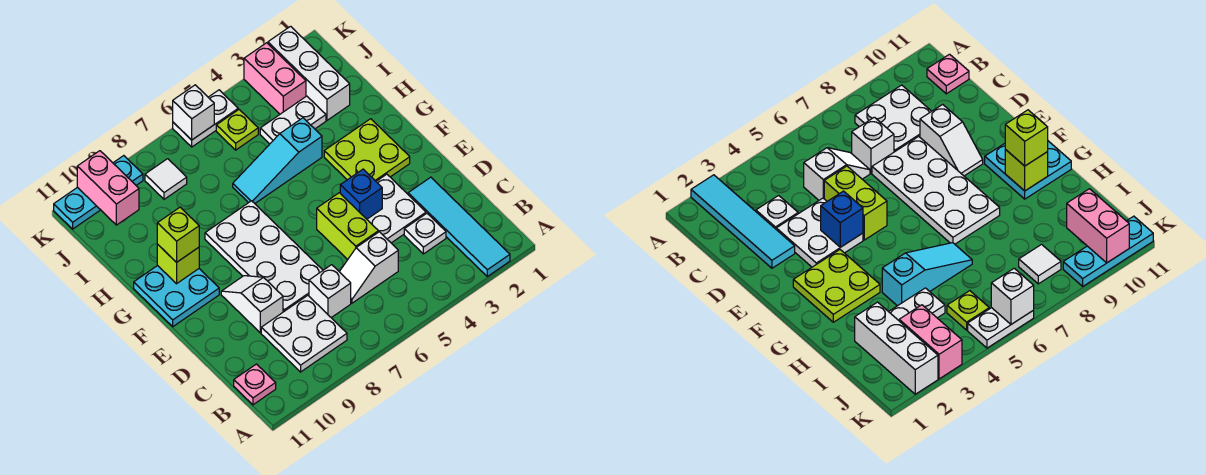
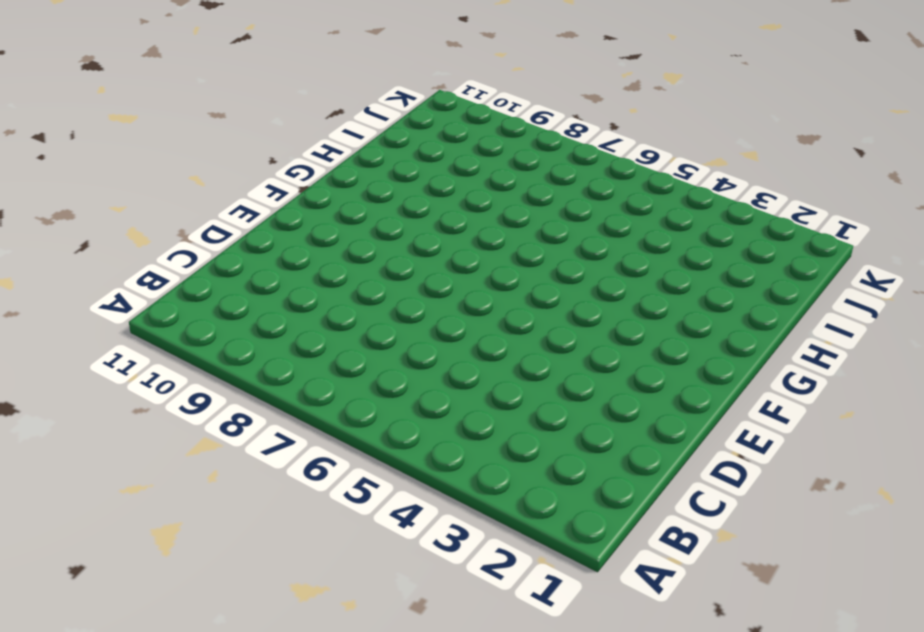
none -> cyan tile A2:D2 level 1
none -> white plate B8:C9 level 1
none -> pink plate B11 level 1

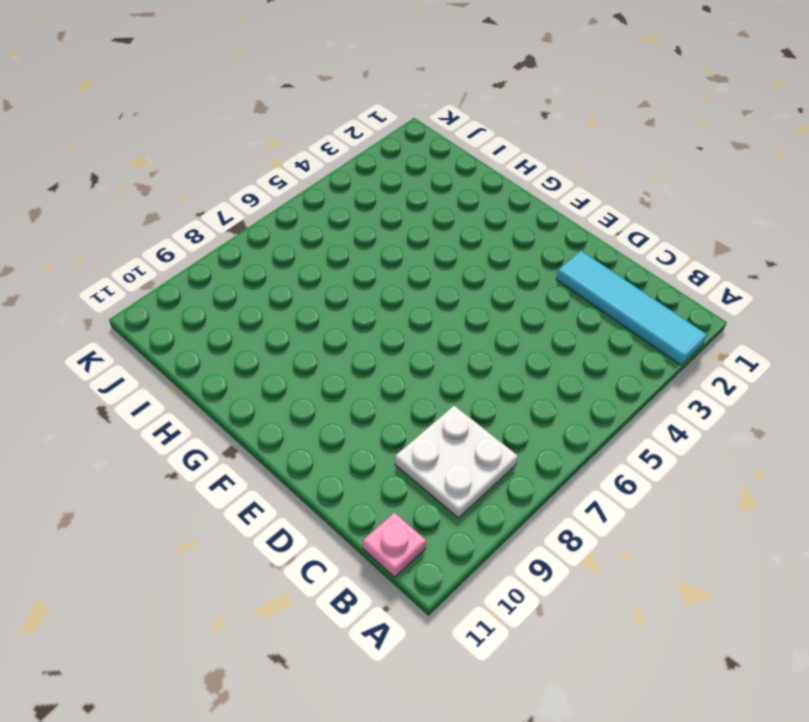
none -> white plate C3 level 1
none -> white slope C5:C6 level 1 top 5
none -> white brick C7 level 1

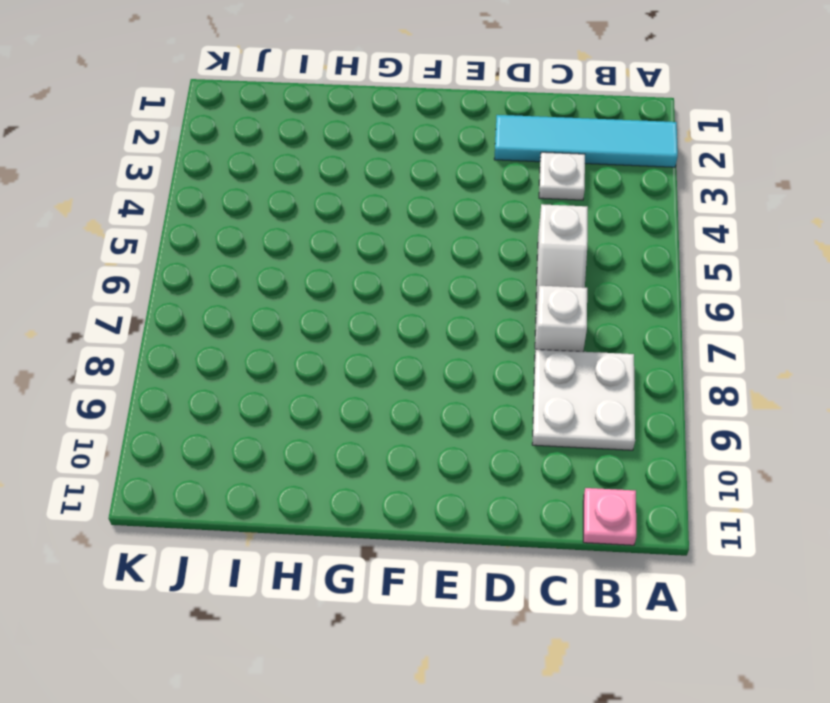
none -> white plate D3:E4 level 1
none -> lime brick D5:E5 level 1
none -> white plate D7:G8 level 1

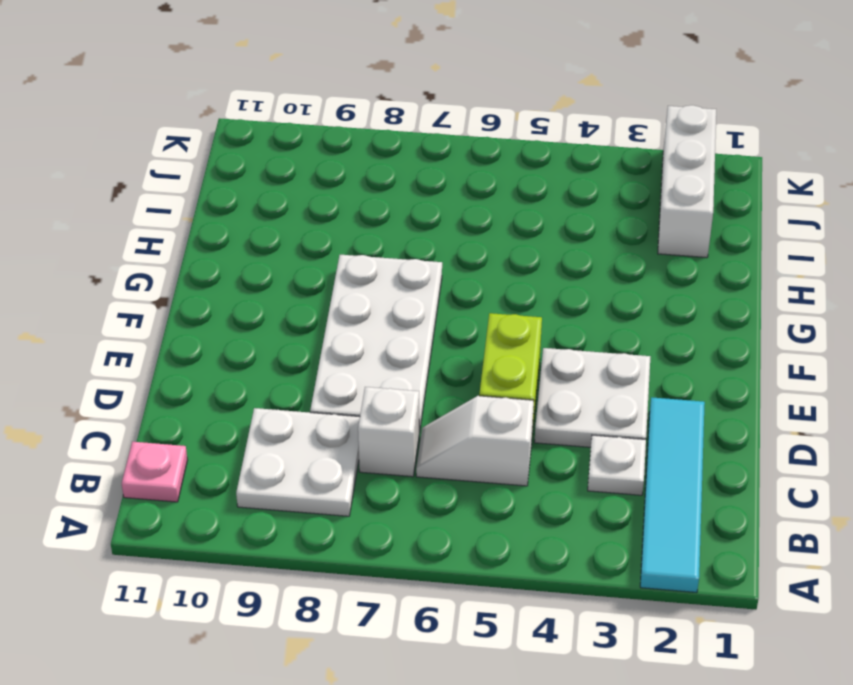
none -> white slope D9:E9 level 1 top D
none -> lime plate F2:G3 level 1
none -> cyan plate F10:G11 level 1

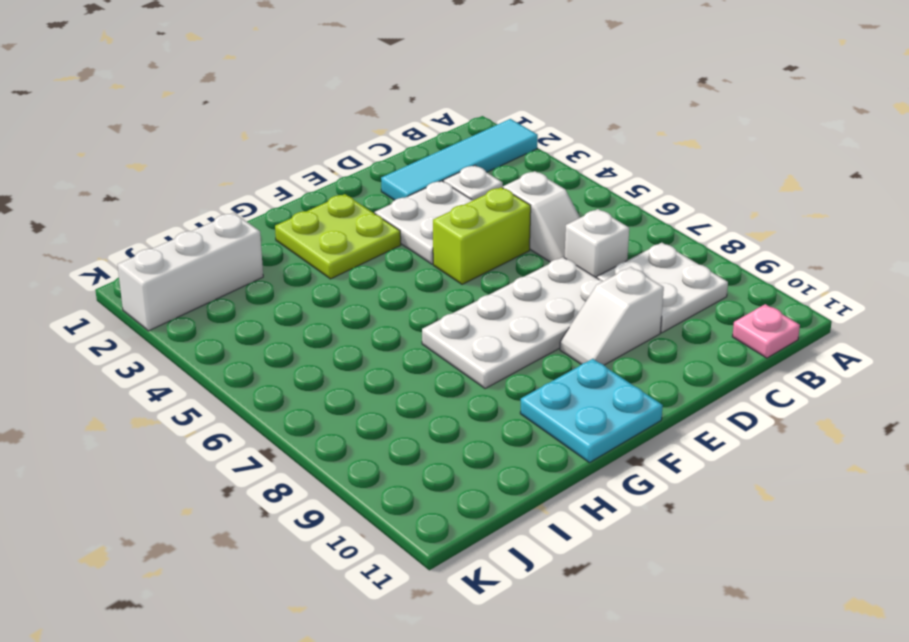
none -> cyan slope H4:H6 level 1 top 4
none -> white plate I3:I4 level 1
none -> pink brick J3:K3 level 1

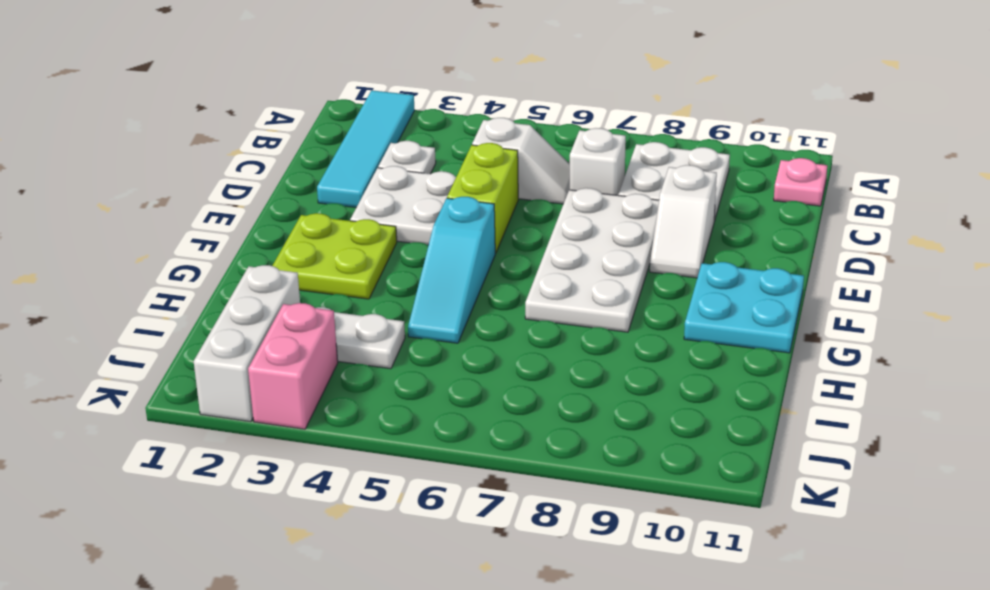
cyan slope F5:H5 level 1 top F -> cyan slope H4:H6 level 1 top 4
none -> lime plate J5 level 1
none -> white tile J8 level 1
none -> white plate K5:K6 level 1

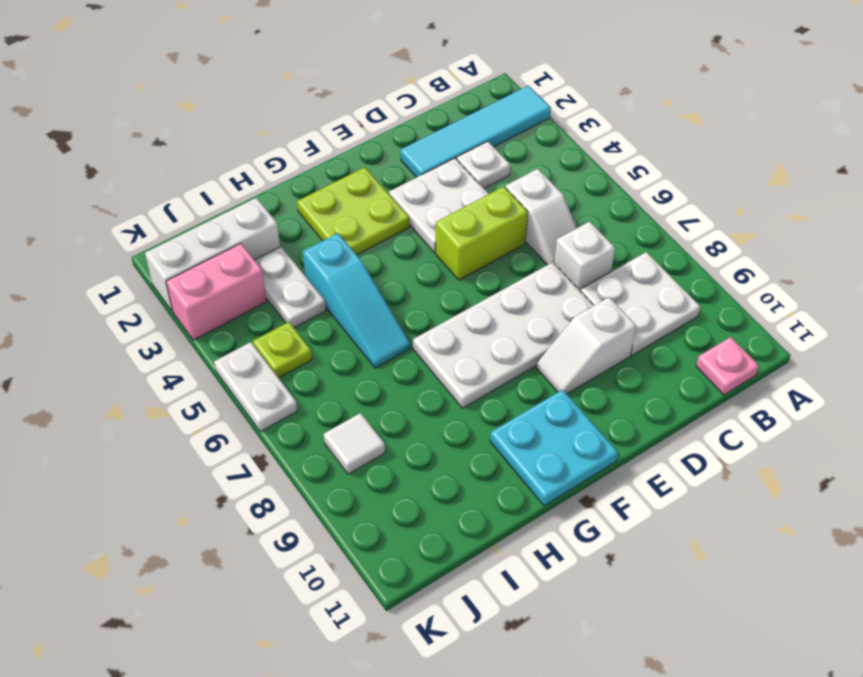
none -> cyan plate K9:K11 level 1
none -> blue brick E4 level 2
none -> lime brick G10 level 2

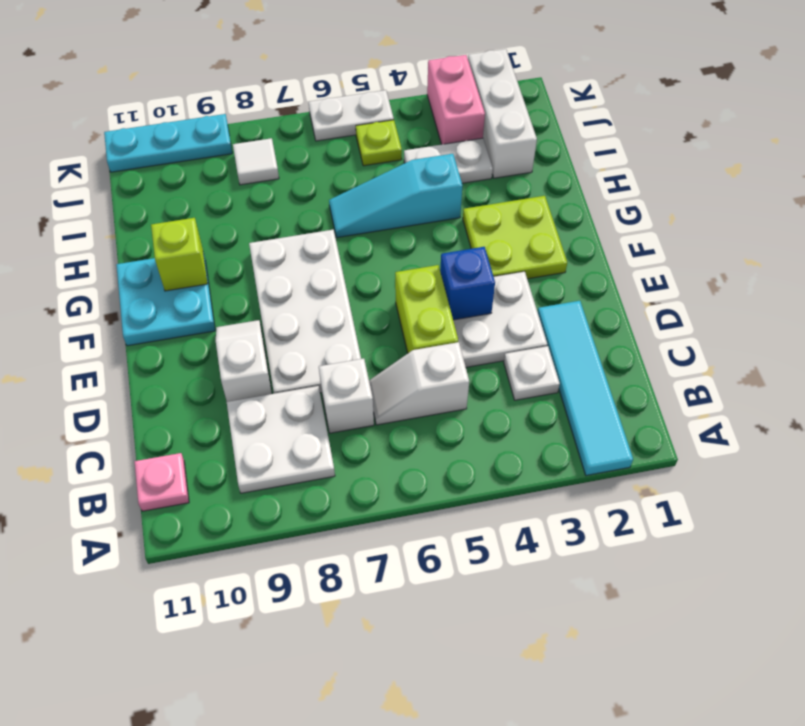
none -> pink brick J10:K10 level 2
none -> white brick K6 level 2
none -> lime brick G10 level 3

